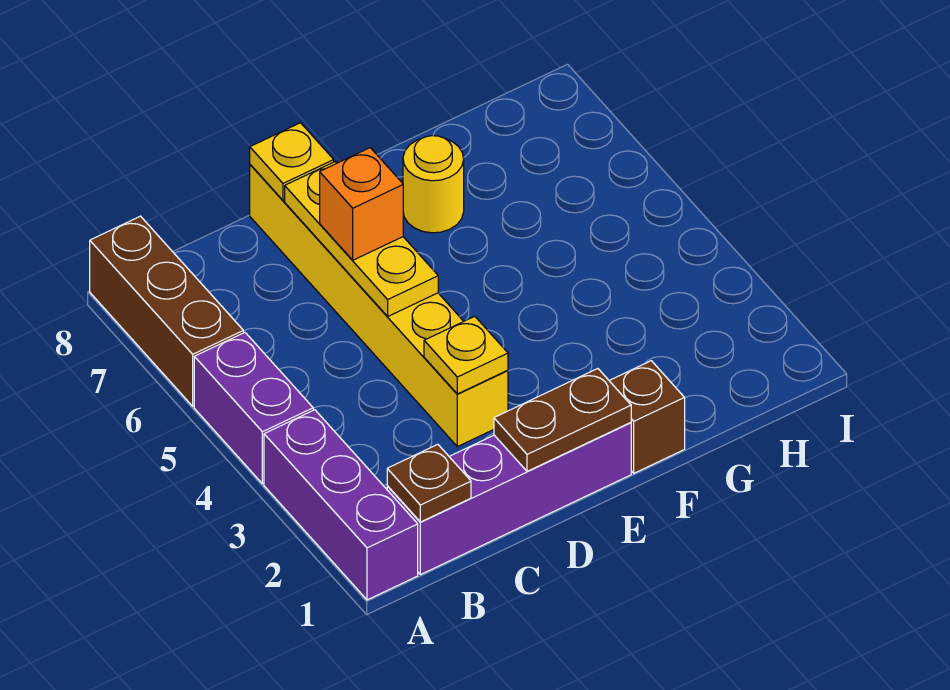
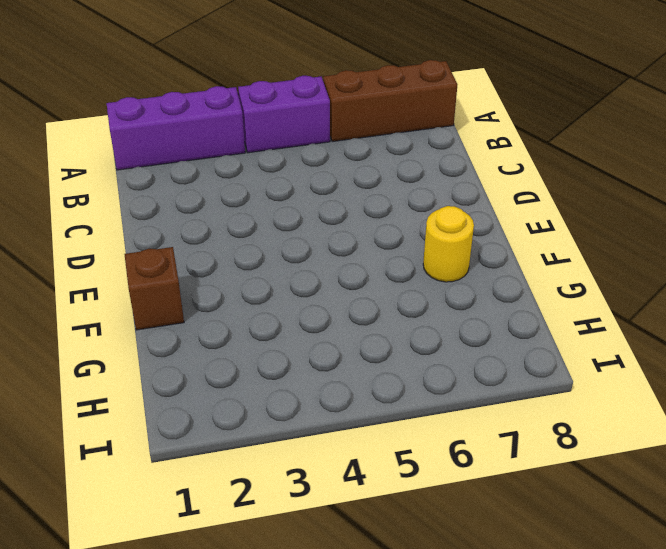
none -> purple brick B1:E1 level 1
none -> yellow brick D3:D8 level 1
none -> brown plate B1 level 2

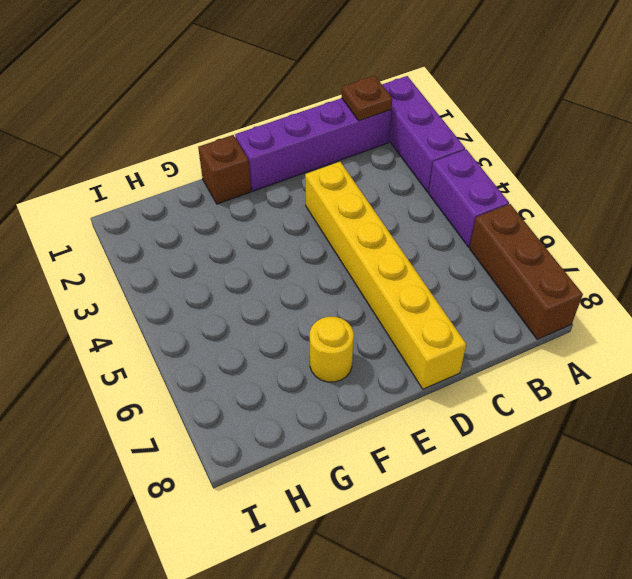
none -> brown plate D1:E1 level 2
none -> yellow plate D3 level 2
none -> yellow plate D5:D7 level 2

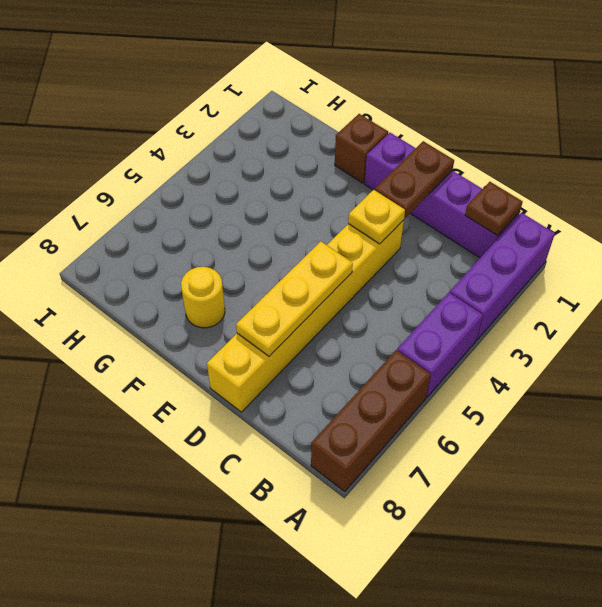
brown plate D1:D2 level 2 -> brown plate D1:E1 level 2
none -> yellow plate D8 level 2
none -> orange brick D6 level 3

